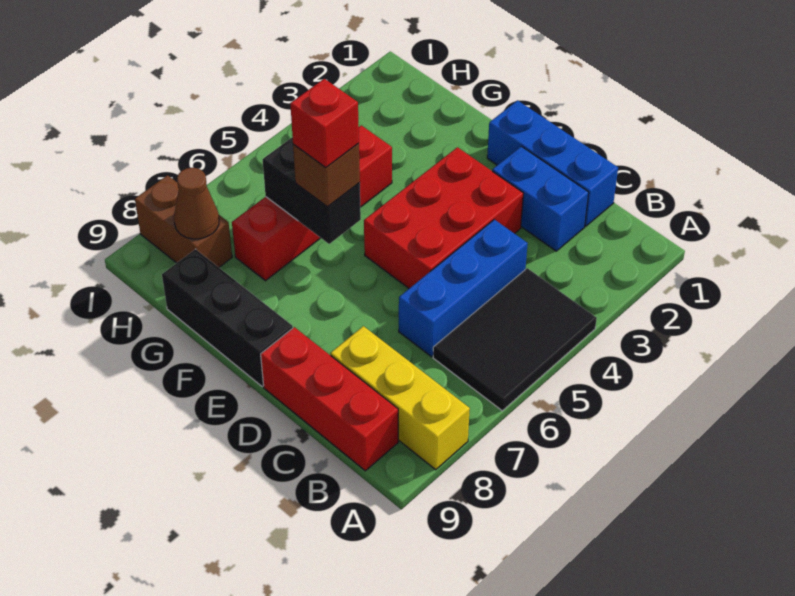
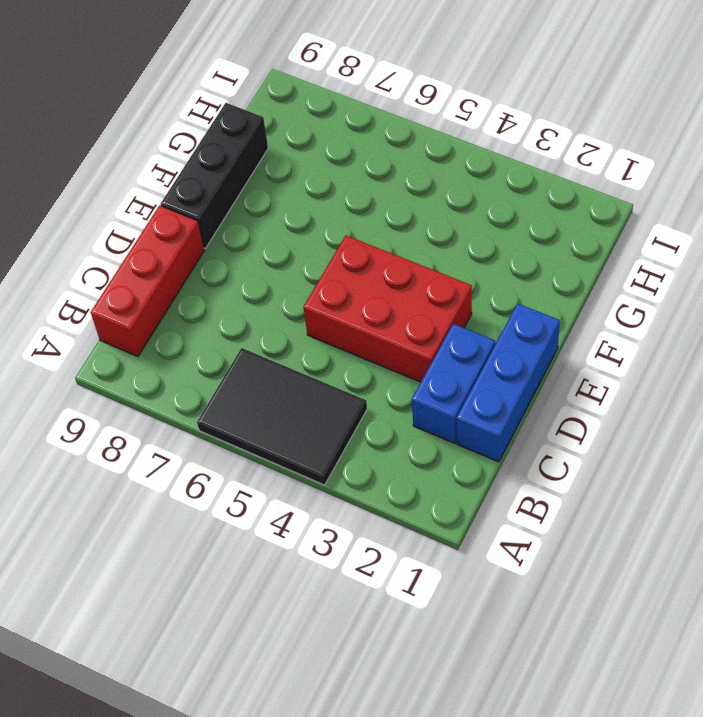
none -> yellow brick A8:C8 level 1
none -> blue brick C4:C6 level 1
none -> red brick G4:G7 level 1

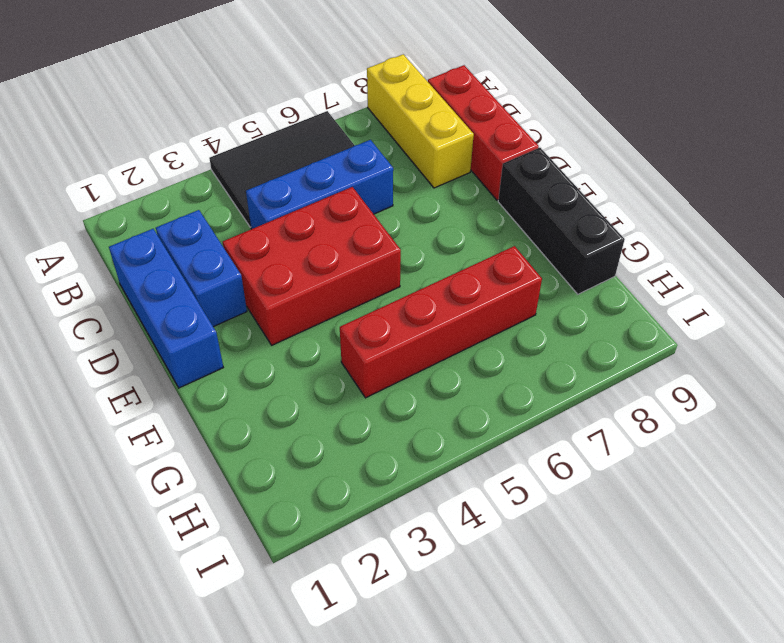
none -> brown brick H8:I8 level 1
none -> black brick F6:G6 level 2
none -> brown cone H8 level 2

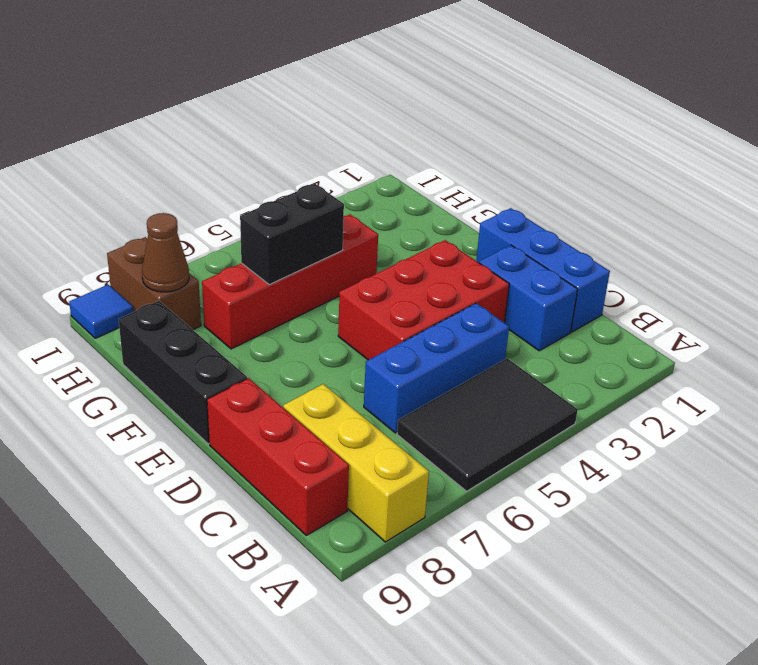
black brick G5:G6 level 2 -> black brick F6:G6 level 2
blue tile I9 level 1 -> none
none -> brown brick F6 level 3
none -> red brick F6 level 4

